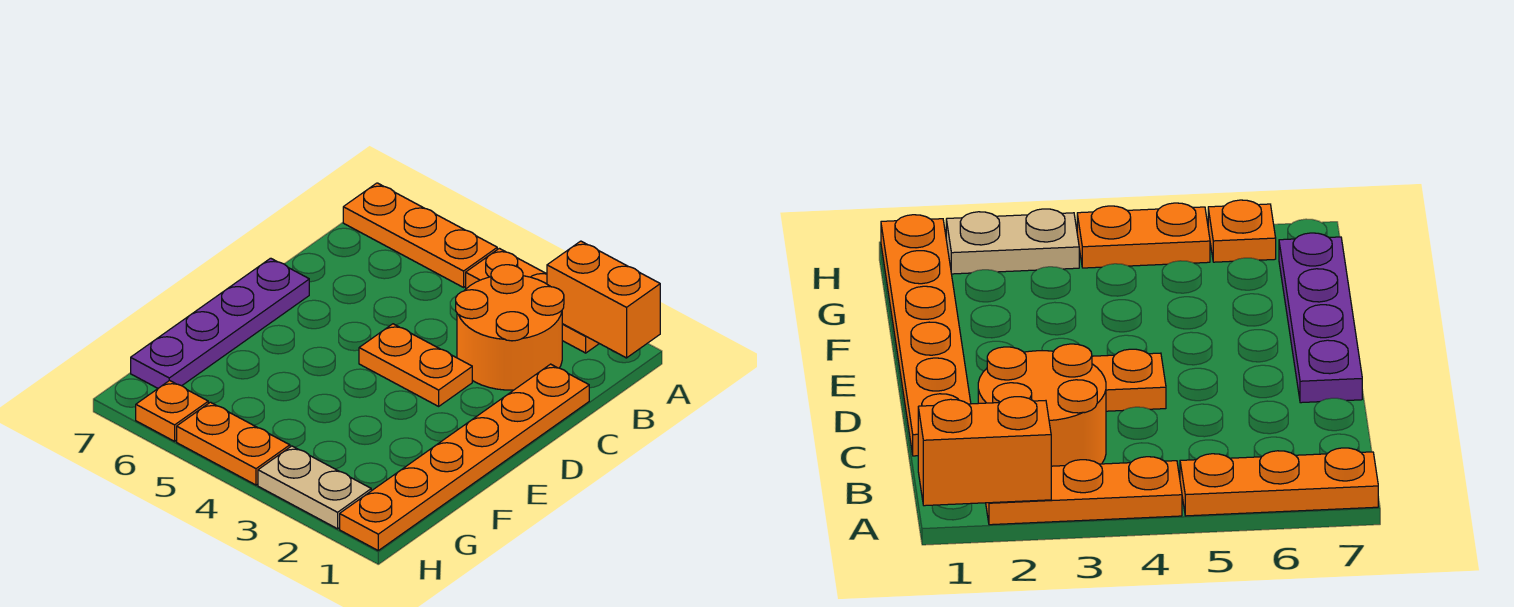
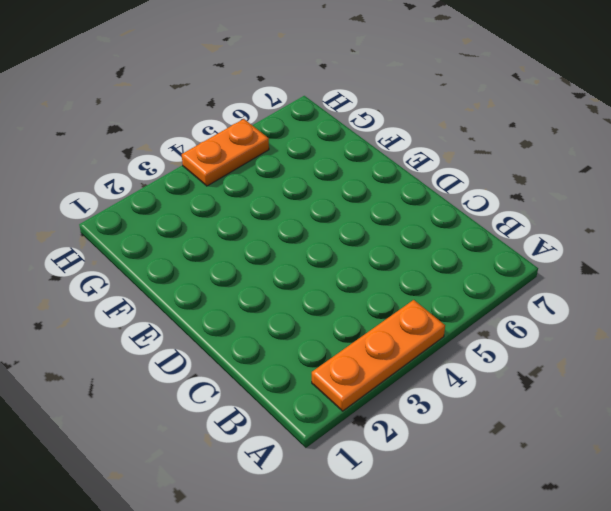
none -> orange plate A5:A7 level 1
none -> orange round brick B2:C3 level 1

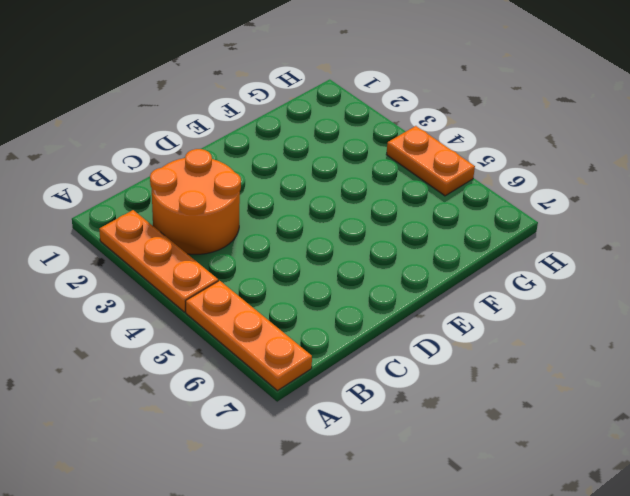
none -> orange plate C1:H1 level 1
none -> orange plate D3:D4 level 1

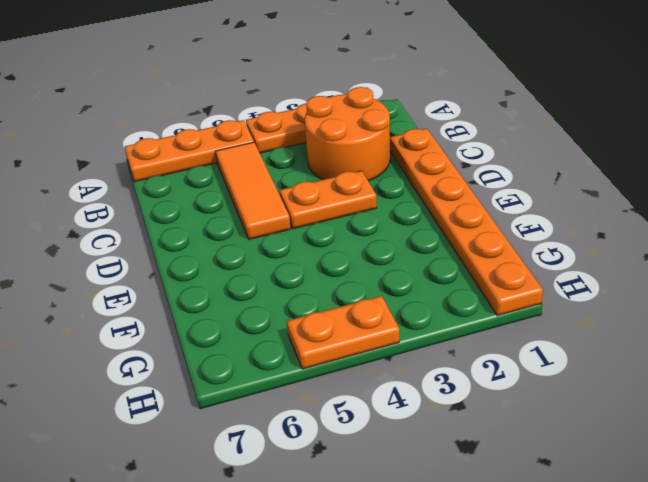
orange tile B5:D5 level 1 -> none
none -> purple plate D7:G7 level 1
none -> tan plate H2:H3 level 1

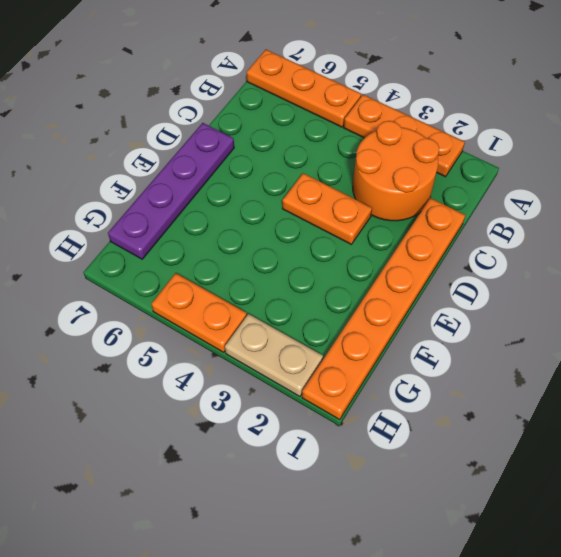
none -> orange plate H6 level 1
none -> orange brick A1:A2 level 2

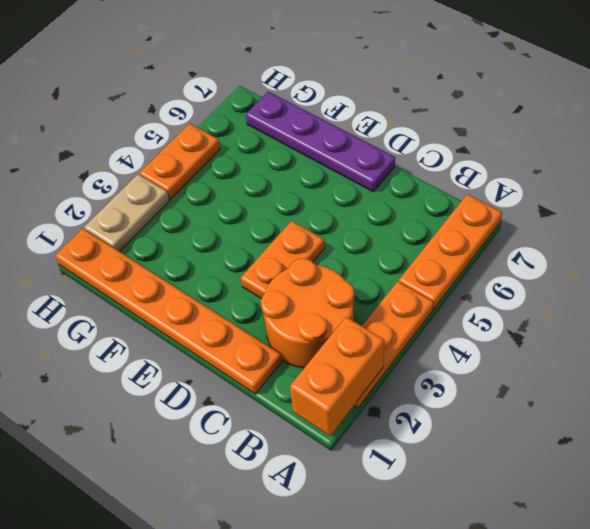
none -> orange plate H6 level 1

